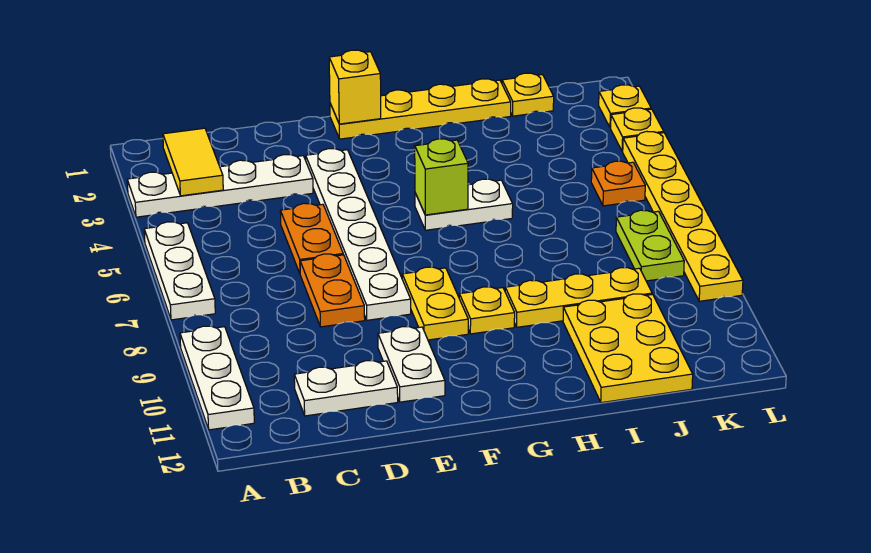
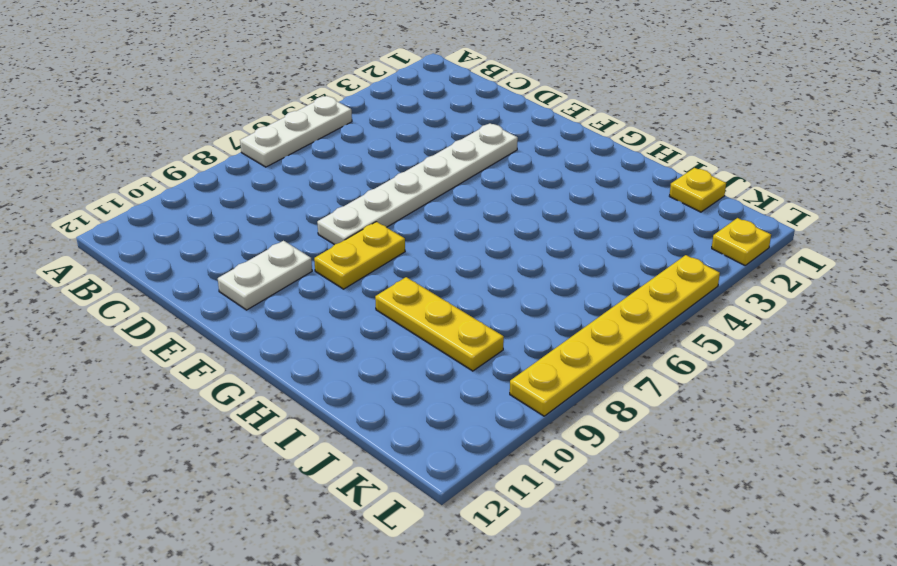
none -> white plate A3:D3 level 1
none -> white plate A9:A11 level 1
none -> white plate C11:D11 level 1

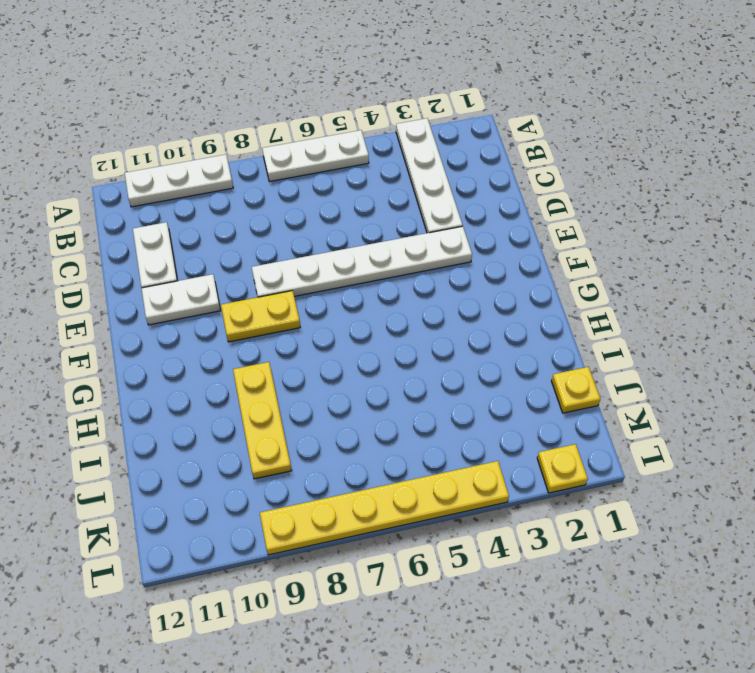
none -> orange plate D5:D6 level 1
none -> orange plate D7:D8 level 1
none -> yellow plate F1:I1 level 1

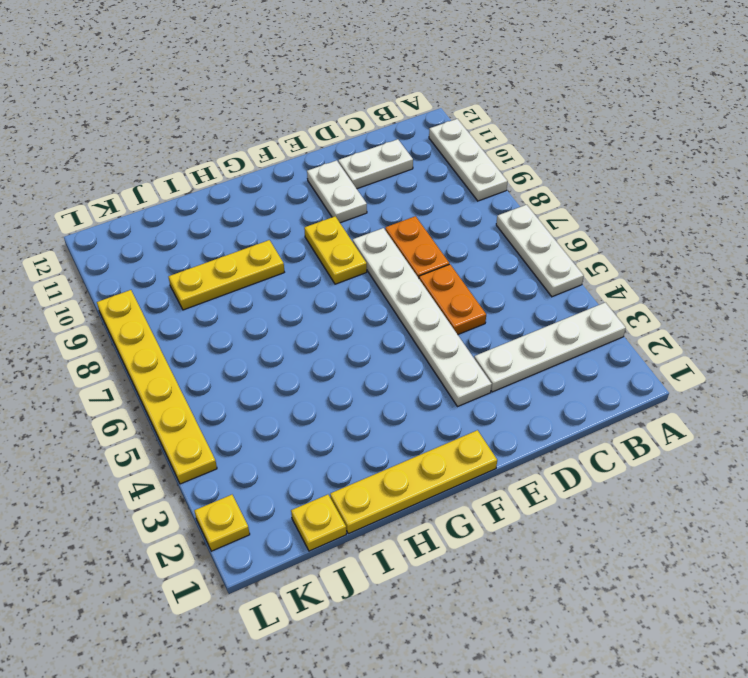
none -> white plate G5:H5 level 1
none -> yellow plate G9 level 1
none -> yellow plate I10:J12 level 1

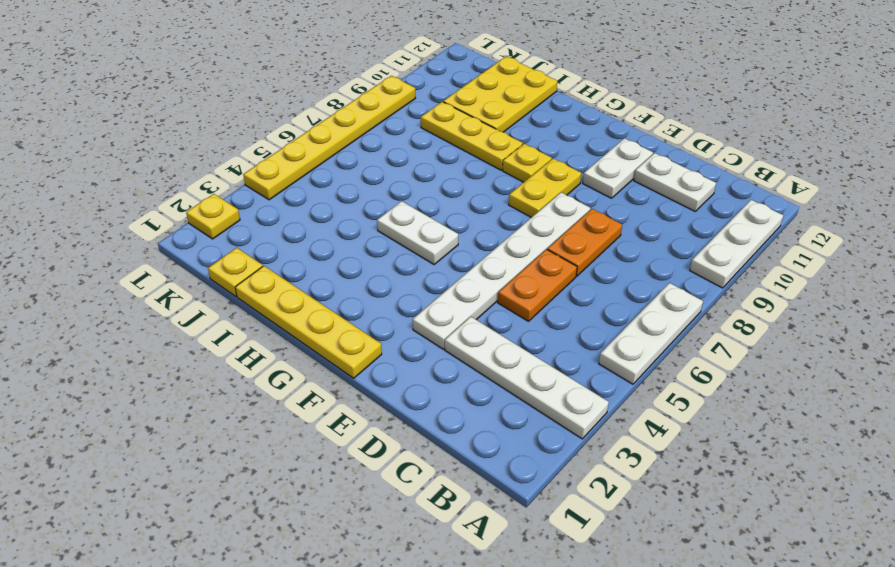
none -> orange plate K5 level 1
none -> lime plate K7:K8 level 1
none -> yellow plate L3 level 1

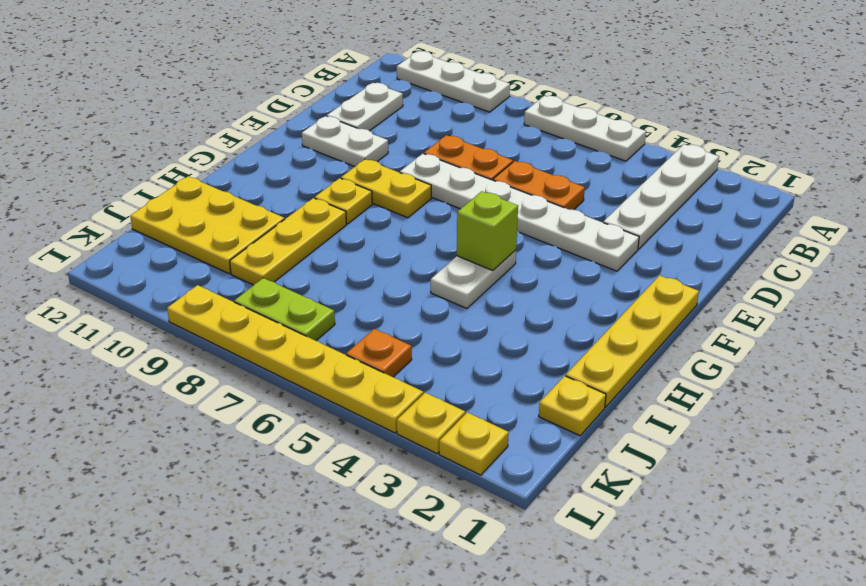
none -> yellow tile B2:B3 level 2
none -> yellow brick F1 level 2

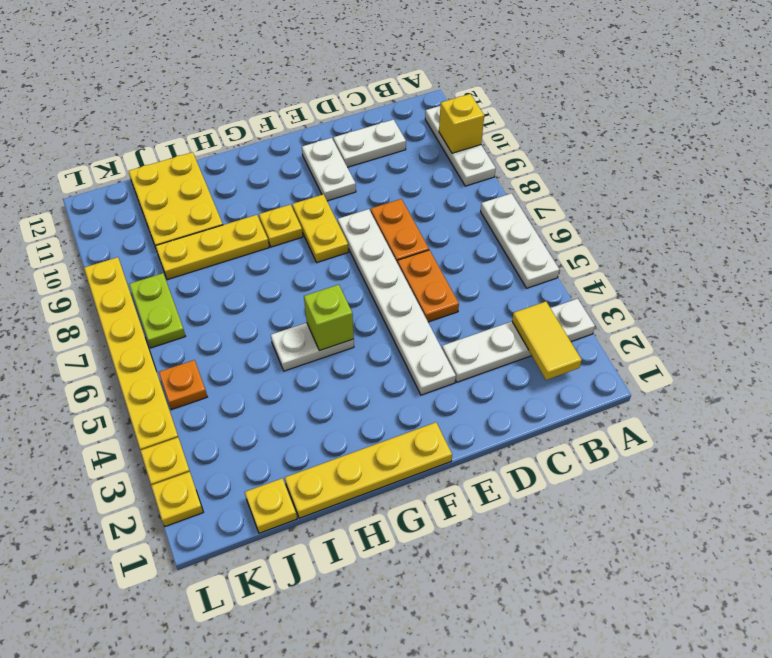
yellow brick A10 level 2 -> yellow brick F1 level 2

